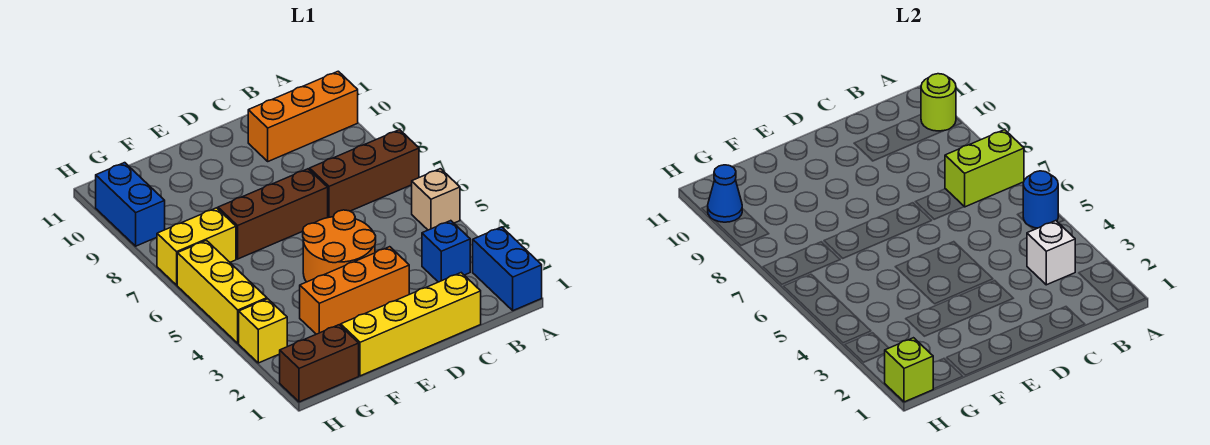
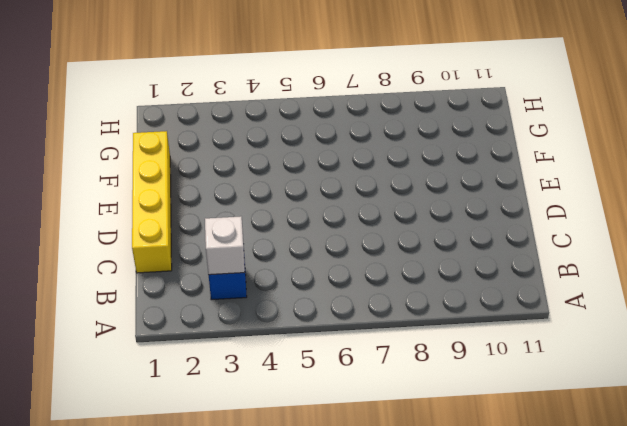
none -> blue brick A1:A2 level 1
none -> tan brick A5 level 1
none -> brown brick A7:C7 level 1

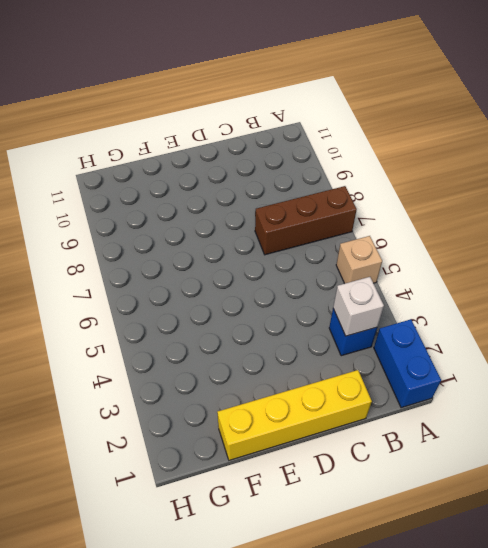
none -> orange brick A10:C10 level 1
none -> orange brick D3:F3 level 1
none -> orange round brick D4:E5 level 1

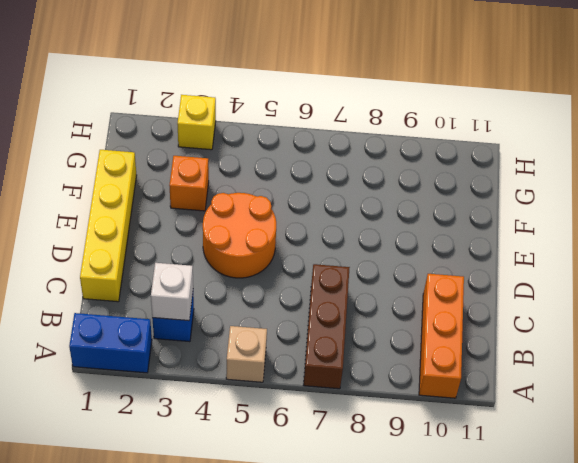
orange brick F3 level 1 -> orange brick D3:F3 level 1
none -> brown brick D7:F7 level 1
none -> brown brick G1:H1 level 1
none -> yellow brick G7:H7 level 1

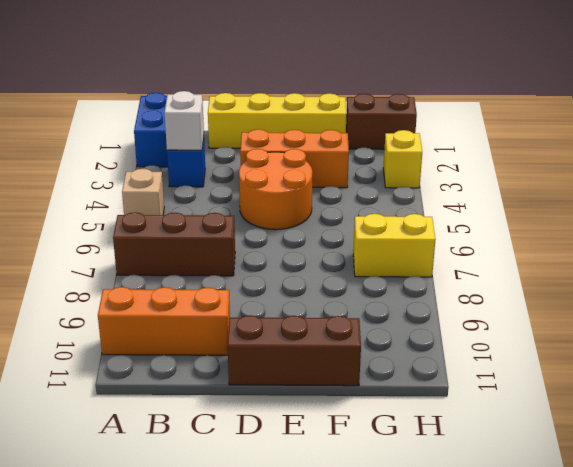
brown brick D11:F11 level 1 -> brown brick D7:F7 level 1
none -> yellow brick H4:H6 level 1
none -> blue brick H9:H10 level 1
none -> blue round brick A5 level 2

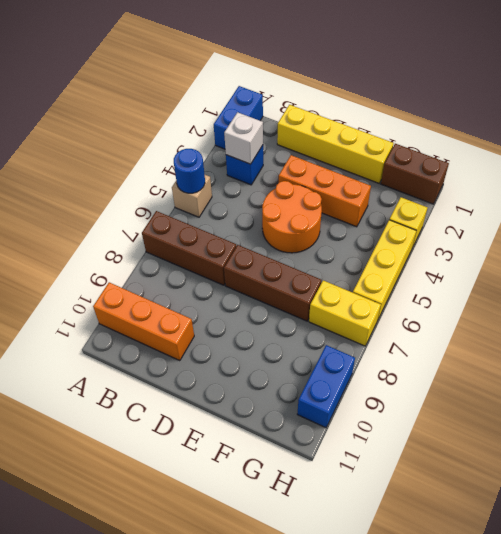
none -> lime brick A7:B7 level 2
none -> lime round brick A10 level 2
none -> lime brick H1 level 2

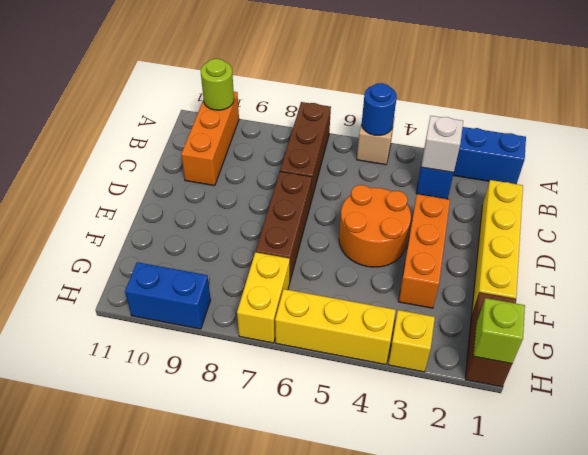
none -> lime brick A7:B7 level 2
none -> blue cone H10 level 2

